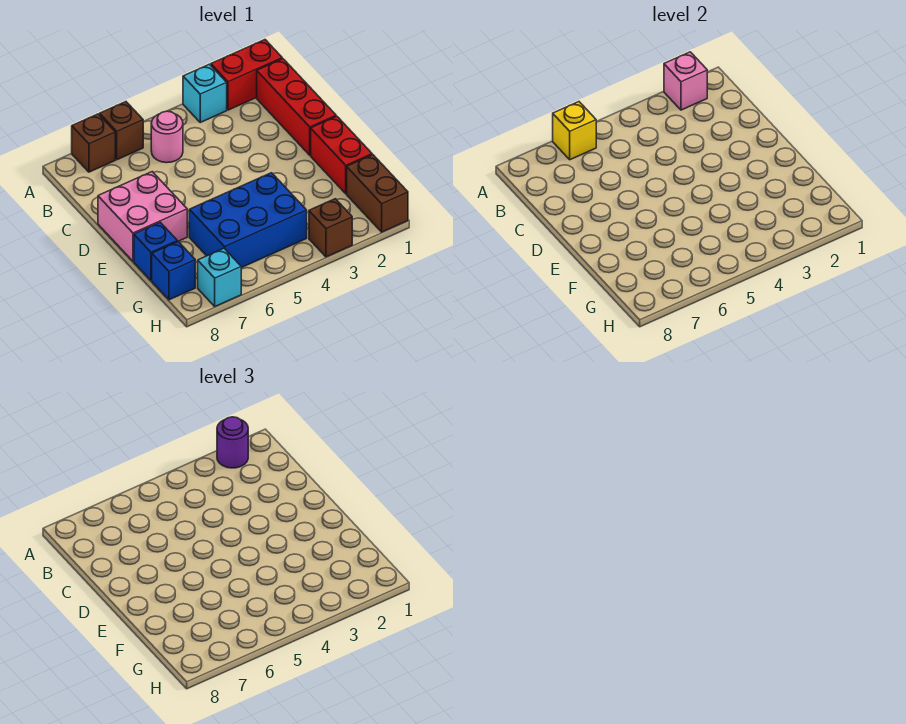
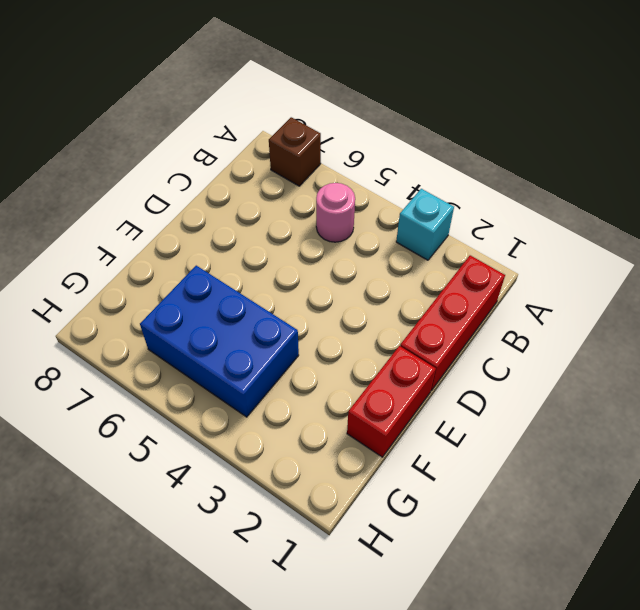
none -> red brick A1:A2 level 1
none -> brown brick A6 level 1
none -> pink brick D7:E8 level 1

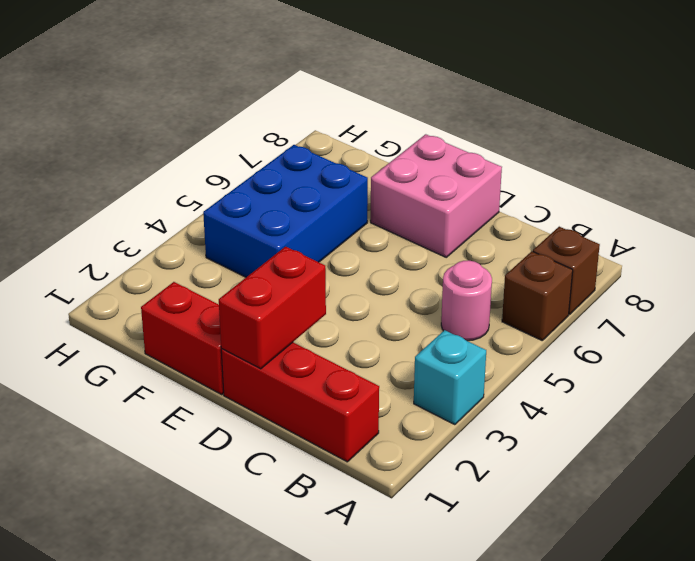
red brick D1:D2 level 2 -> red brick A1:A2 level 1
none -> blue brick F8 level 1
none -> brown brick G1:H1 level 1
none -> blue brick G8 level 1

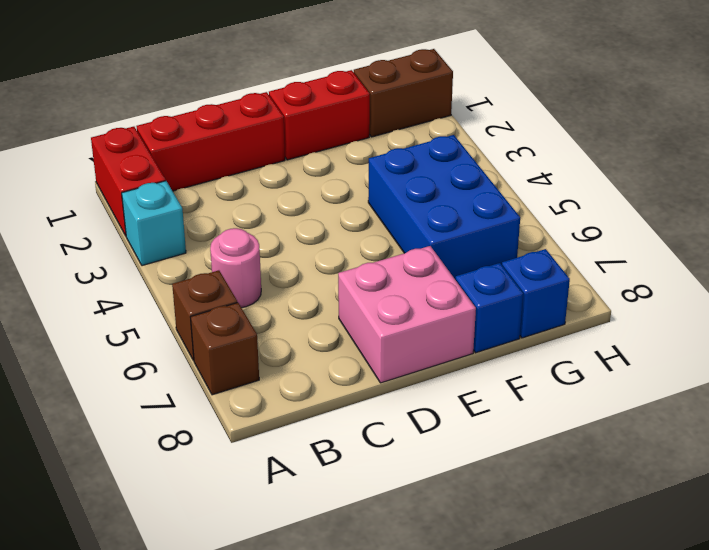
none -> brown brick H3 level 1
none -> cyan brick H7 level 1
none -> pink brick A2 level 2

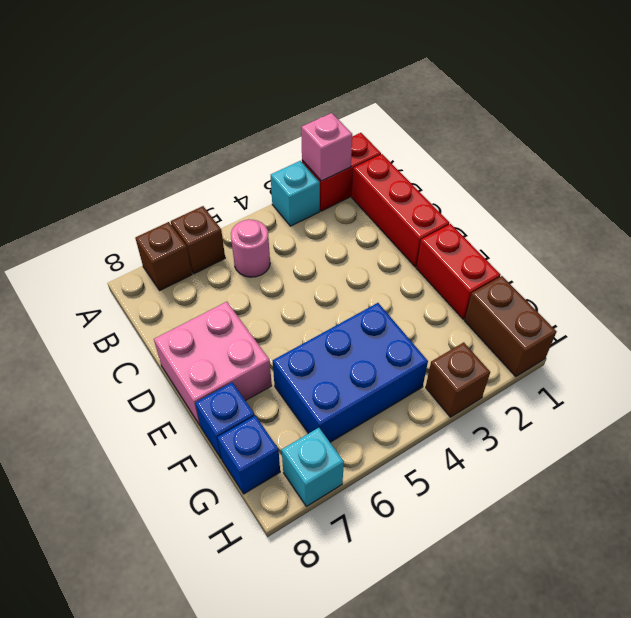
none -> yellow brick A6 level 2
none -> purple round brick A2 level 3

